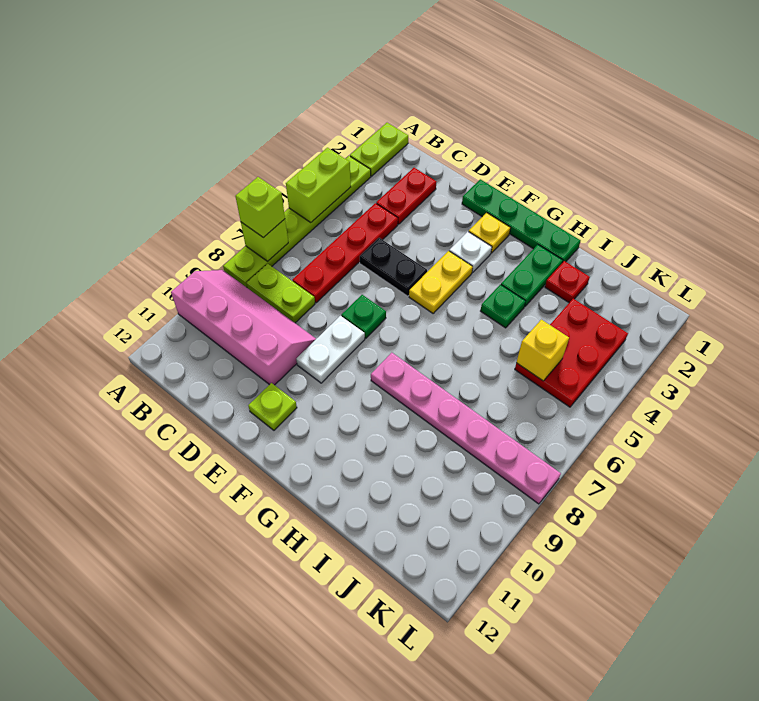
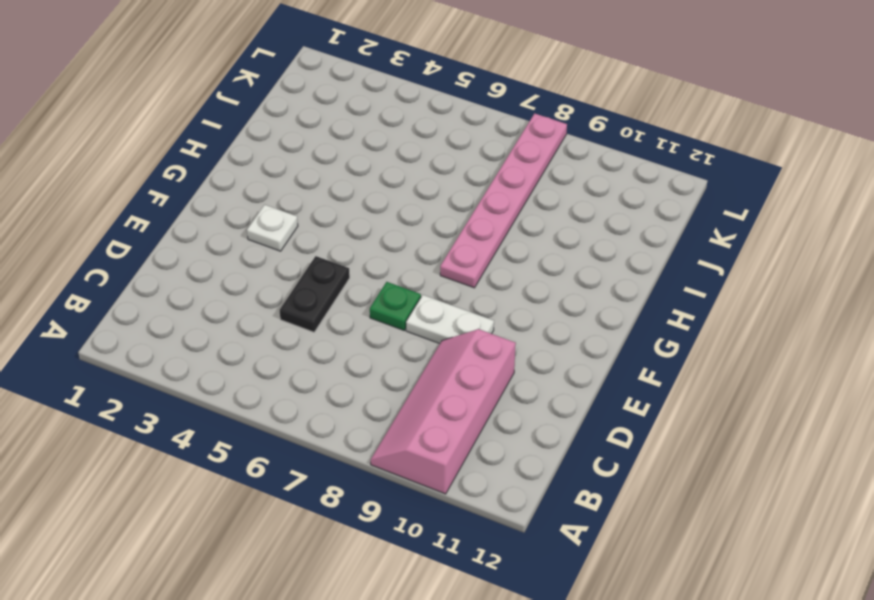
none -> lime plate A1:A2 level 1
none -> lime plate A3:A8 level 1
none -> lime plate B8:C8 level 1

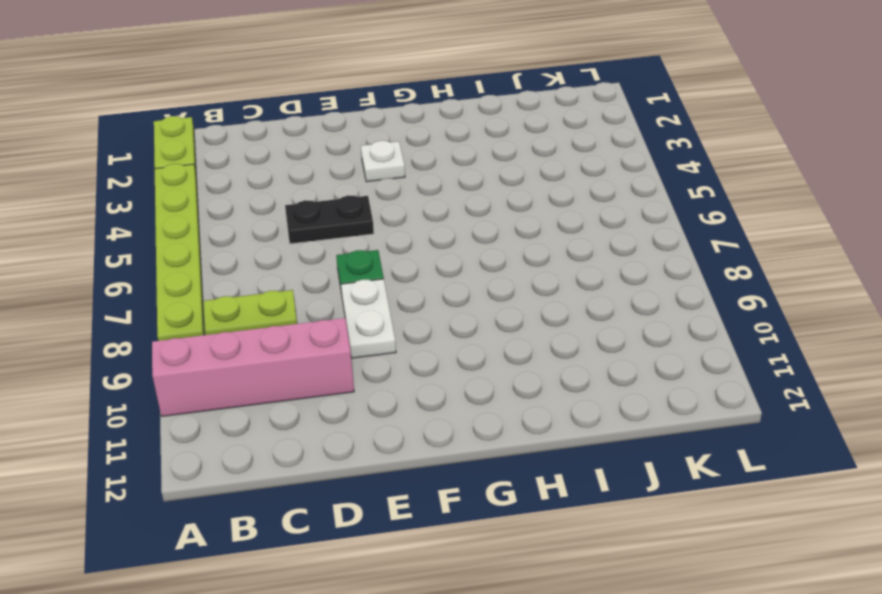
none -> red plate C2:C3 level 1
none -> red plate C4:C7 level 1
none -> green plate E1:H1 level 1

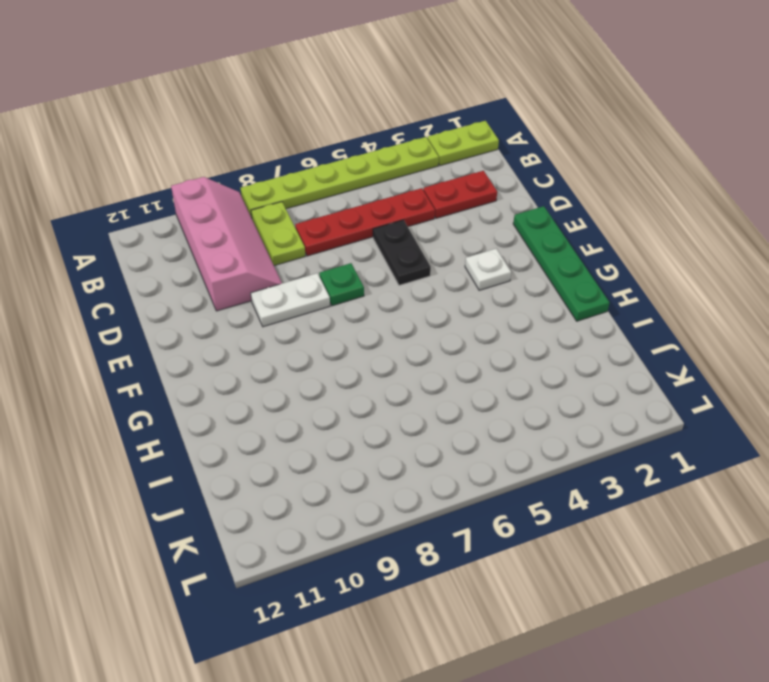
none -> lime plate E11 level 1
none -> yellow plate F2 level 1
none -> yellow plate F4:F5 level 1

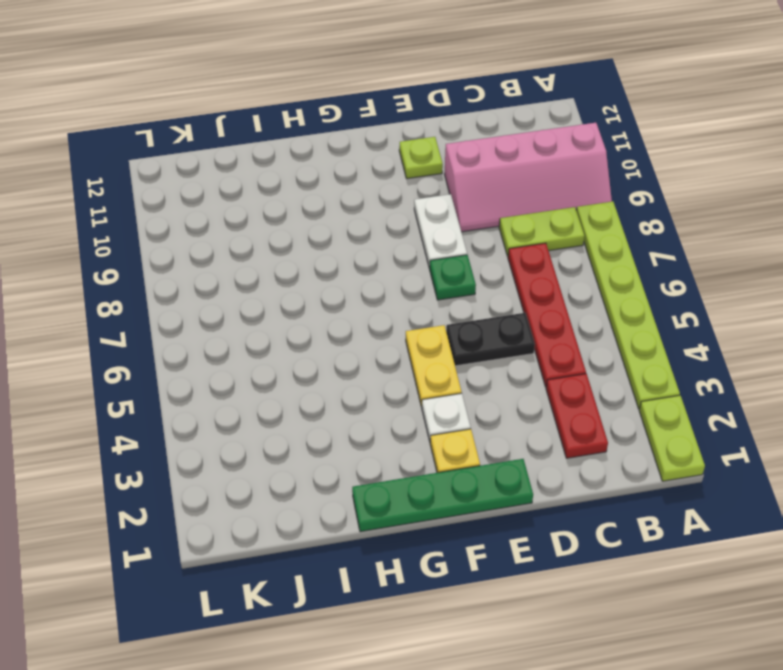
none -> pink plate G8:L8 level 1
none -> green plate H2:H3 level 1
none -> green plate H4 level 1

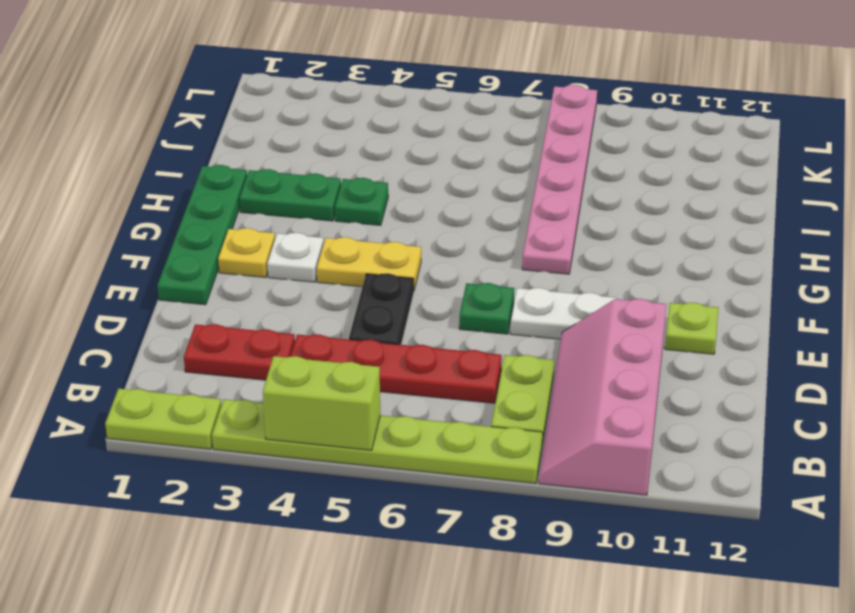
none -> red plate I2 level 1
none -> red plate J3:K5 level 1
none -> lime brick A7 level 2

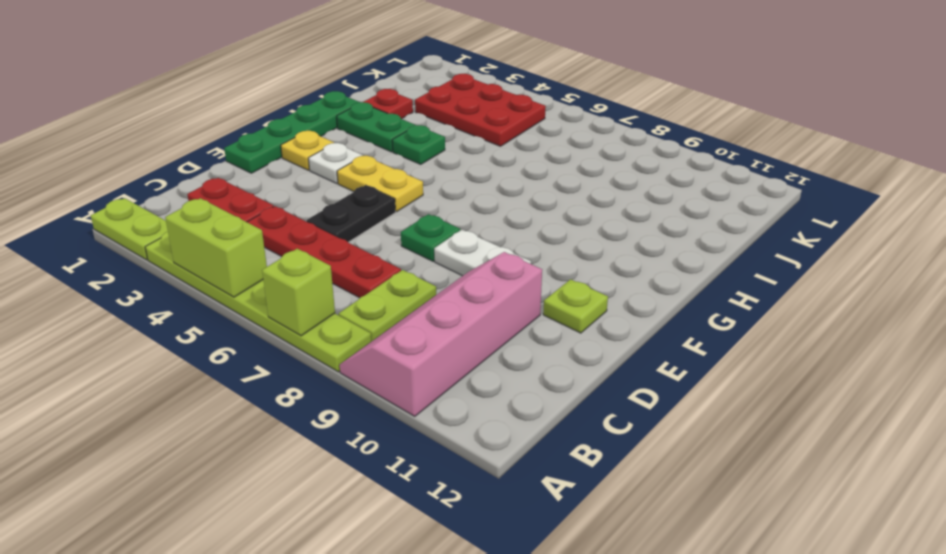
none -> pink plate G8:L8 level 1
none -> yellow brick J5 level 2
none -> lime brick A7 level 3

